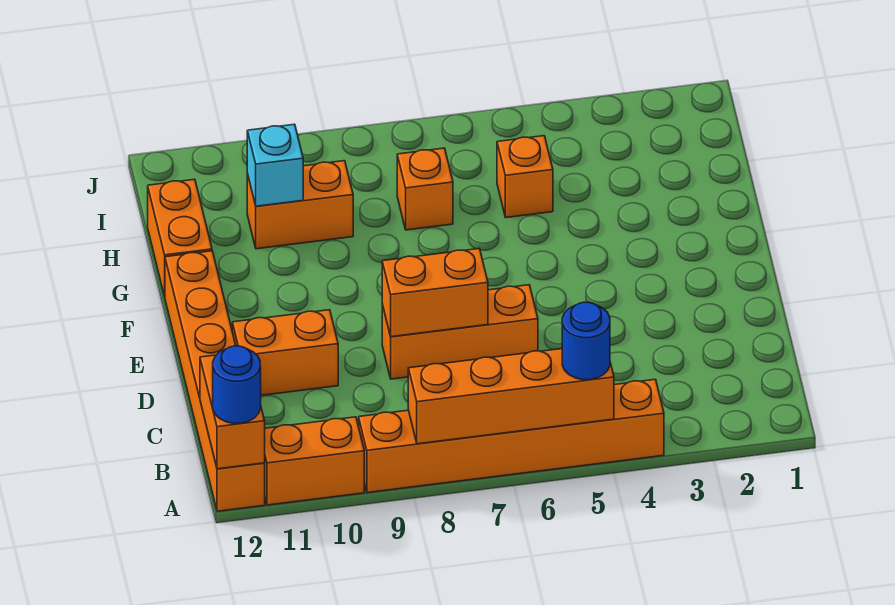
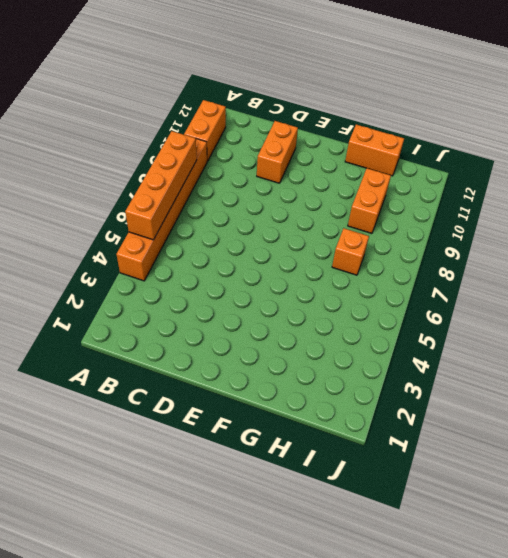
none -> orange brick A12:F12 level 1
none -> orange brick D6:D8 level 1
none -> orange brick H5 level 1

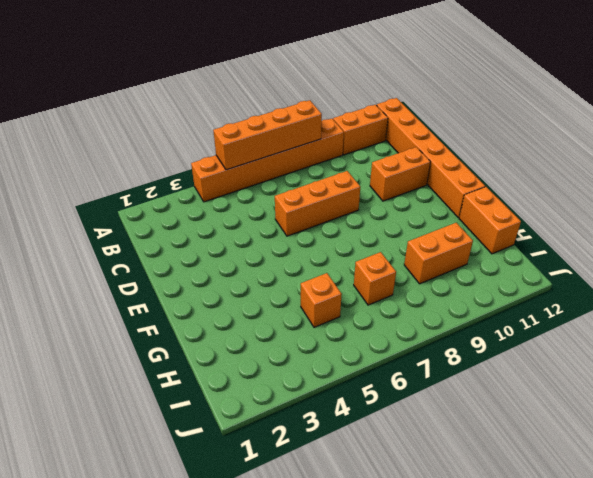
none -> orange brick A12:B12 level 2
none -> orange brick D7:D8 level 2
none -> cyan brick H10 level 2

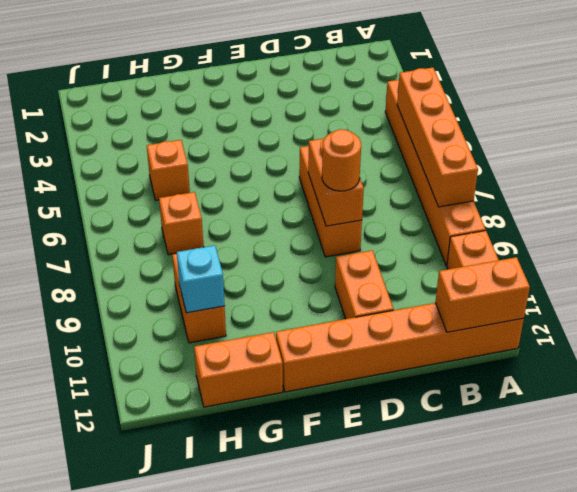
orange round brick D8 level 3 -> none
none -> blue round brick A5 level 3
none -> blue round brick A12 level 3

